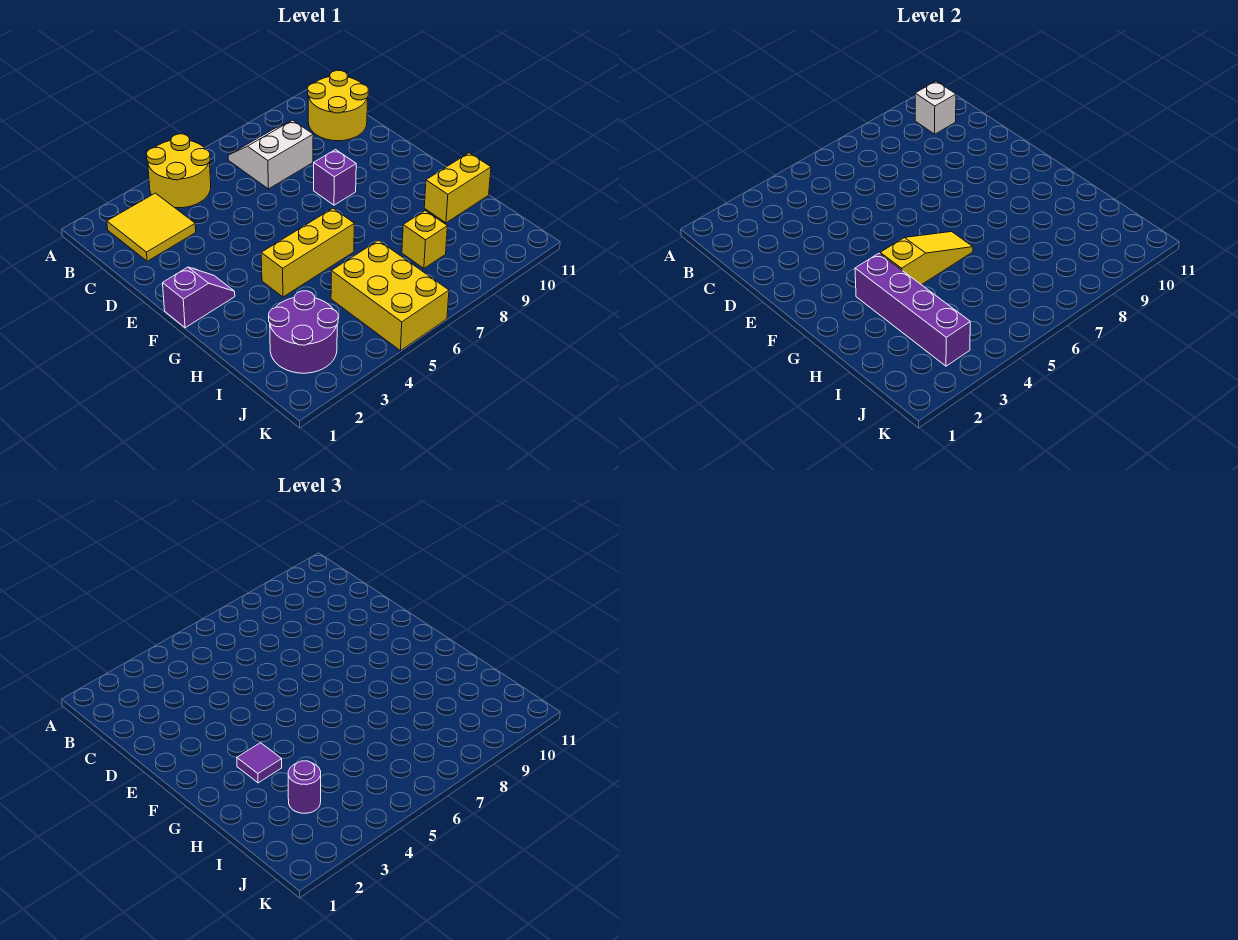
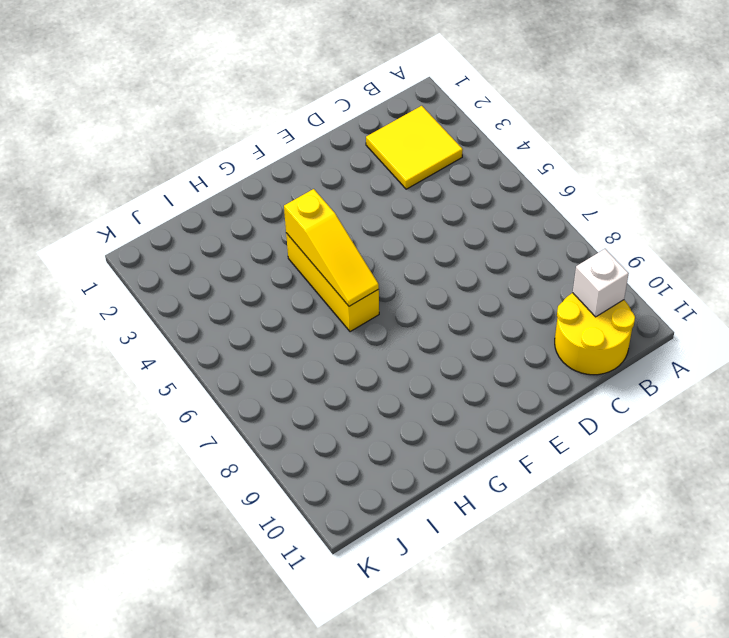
none -> yellow round brick A4:B5 level 1
none -> white slope B7:C8 level 1 top C
none -> purple brick E8 level 1

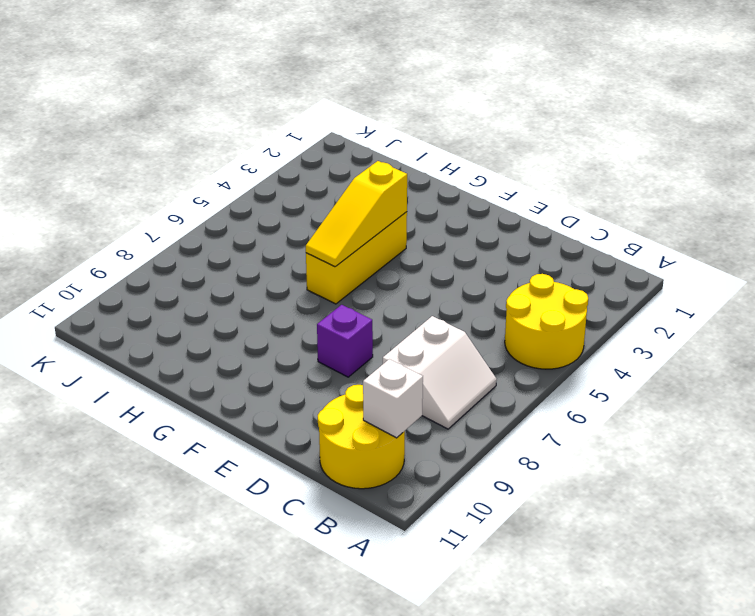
none -> yellow tile B2:C3 level 1
none -> purple slope F1:F2 level 1 top 1
none -> yellow brick H10:H11 level 1

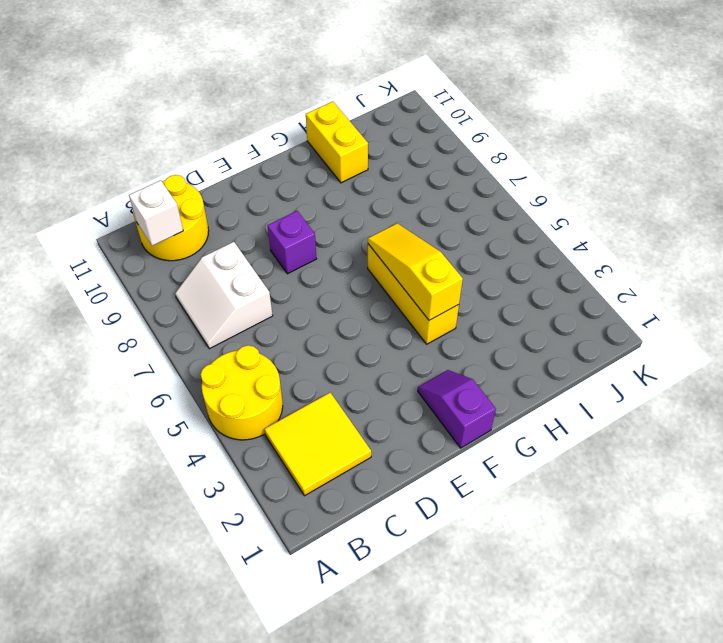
none -> purple round brick I2:J3 level 1
none -> yellow brick I5:K6 level 1
none -> yellow brick I8 level 1

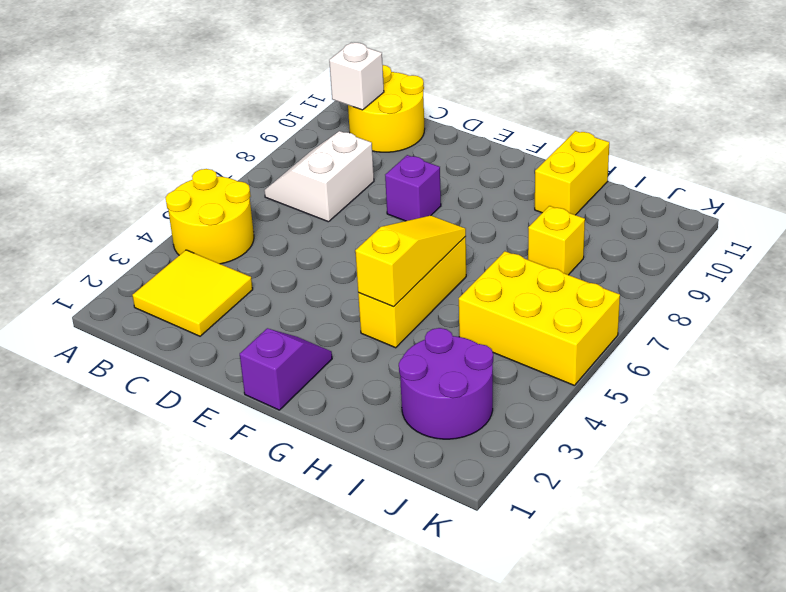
none -> purple brick G3:J3 level 2
none -> purple tile G3 level 3
none -> purple round brick I3 level 3

